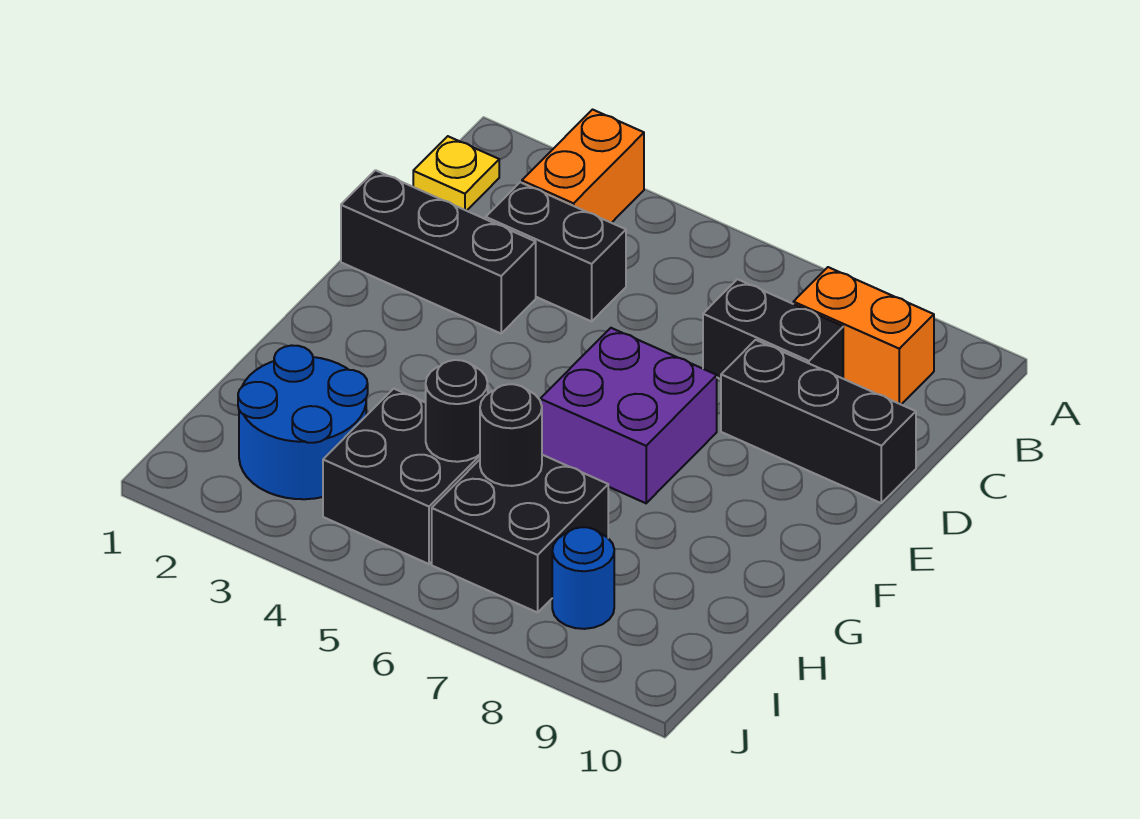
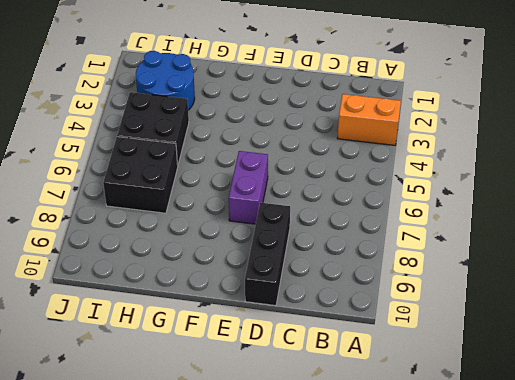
purple brick E6:E7 level 1 -> purple brick E6:F7 level 1
none -> yellow plate B1 level 1
none -> orange brick B8:B9 level 1
none -> black brick C3:C4 level 1

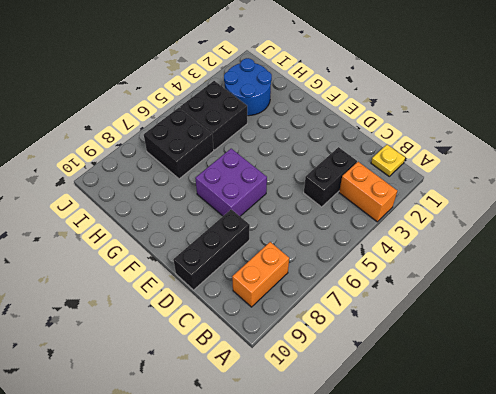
none -> black brick C7:C8 level 1
none -> black brick D1:D3 level 1
none -> blue round brick I8 level 1

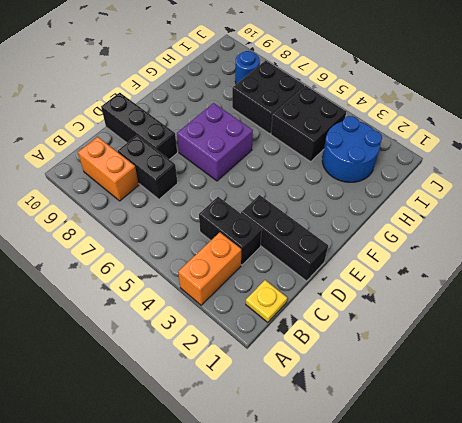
none -> black round brick H5 level 2
none -> black round brick H6 level 2

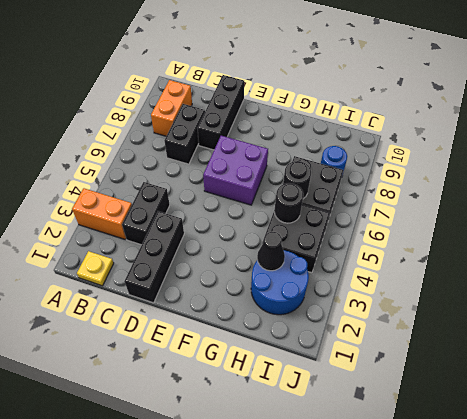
black cone H3 level 2 -> none

